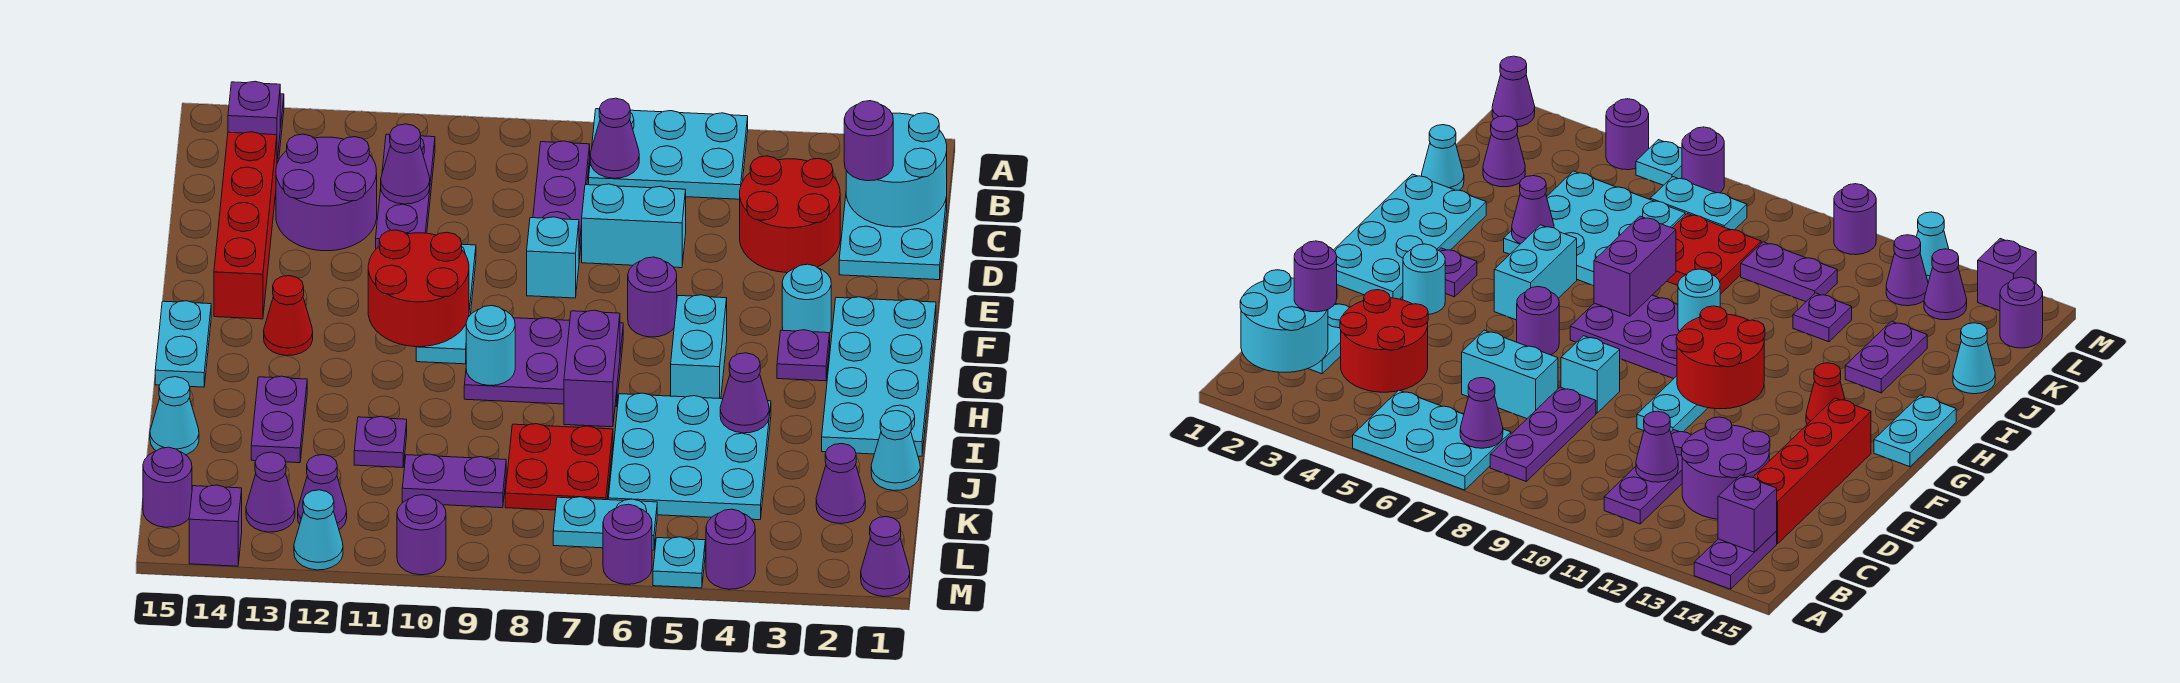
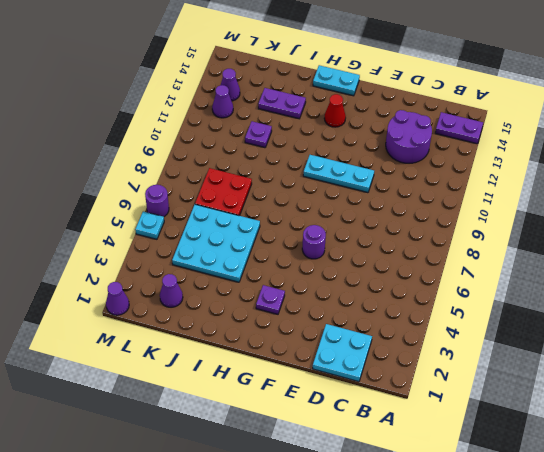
none -> cyan plate A5:B7 level 1
none -> purple plate B8:D8 level 1
none -> purple plate B11:D11 level 1
none -> red round brick C3:D4 level 1

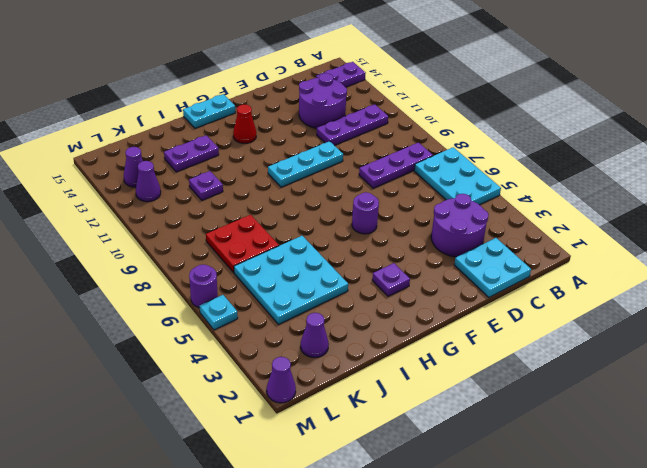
purple round brick C3:D4 level 1 -> red round brick C3:D4 level 1
none -> red brick C14:F14 level 1
none -> cyan brick D6:D7 level 1
none -> cyan brick E8 level 1
none -> cyan plate F1:I2 level 1

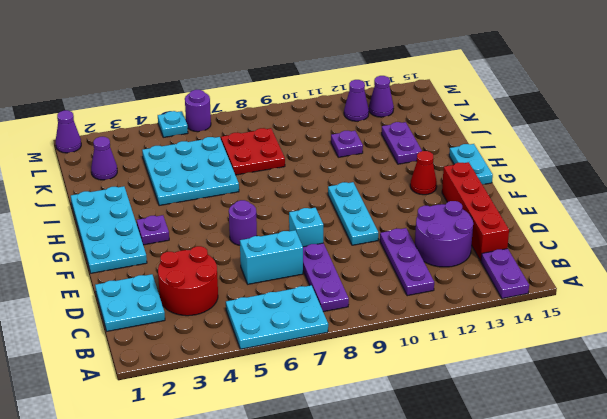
none -> cyan round brick F3 level 1
none -> cyan brick G5:H5 level 1
none -> purple plate G7:H9 level 1
none -> cyan cone J1 level 1

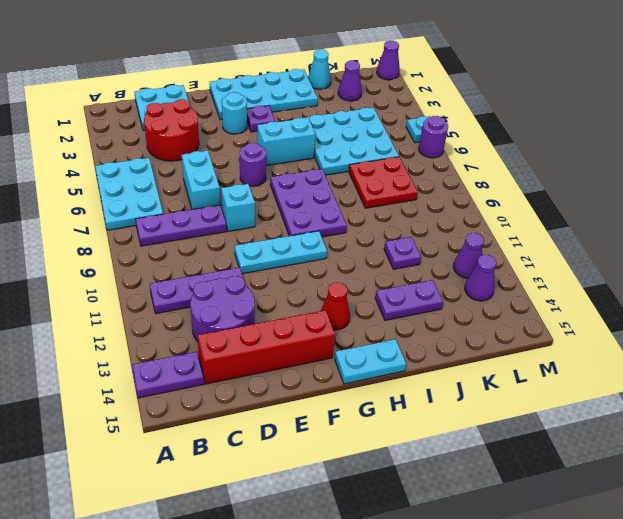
none -> cyan cone J15 level 1
none -> purple plate K9:K10 level 1
none -> cyan plate L6:L7 level 1
none -> purple round brick L15 level 1

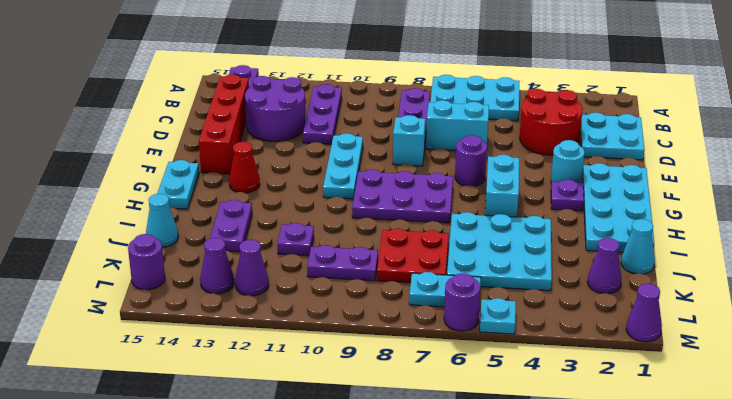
none -> purple round brick M4 level 1
none -> purple round brick M10 level 1
none -> cyan cone M12 level 1
none -> purple brick M14 level 1

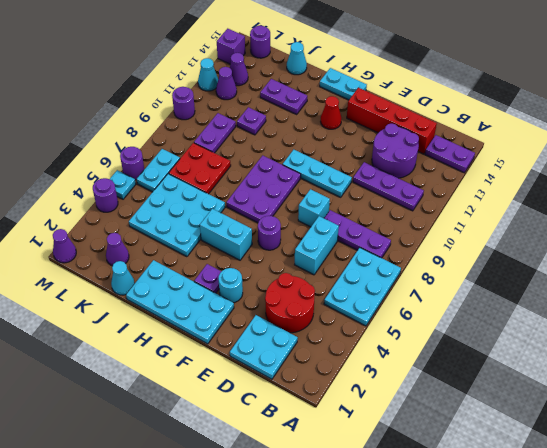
none -> cyan round brick B1:C2 level 2
none -> purple cone B7 level 2
none -> purple brick B14 level 2
none -> purple cone C11 level 2

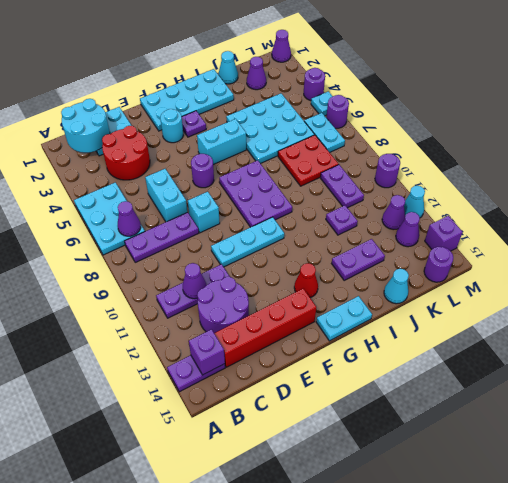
none -> red round brick F10:G11 level 2
none -> purple brick H7:I7 level 2
none -> cyan round brick H9 level 2
none -> purple cone I4 level 2

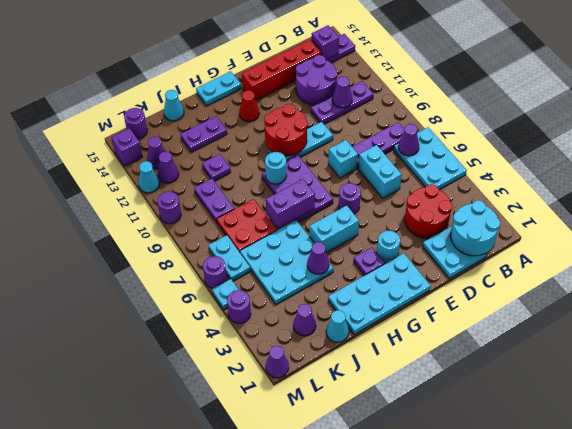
none -> purple round brick C2 level 3

